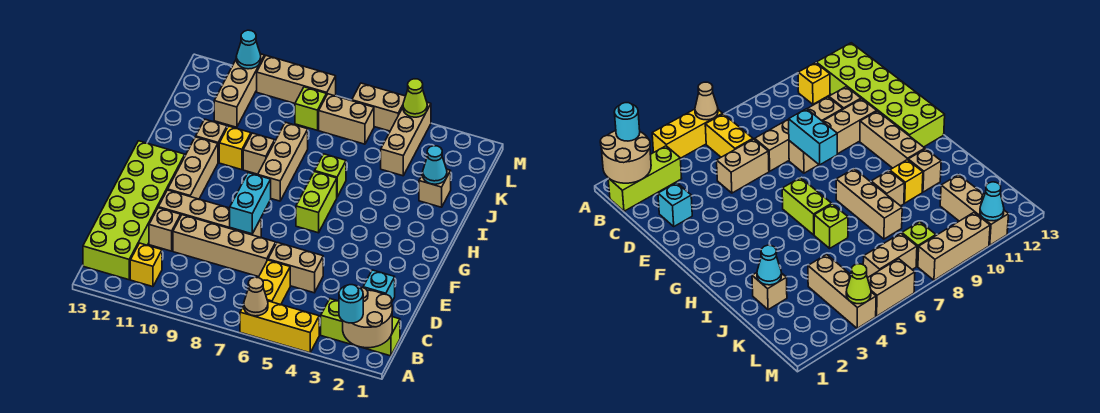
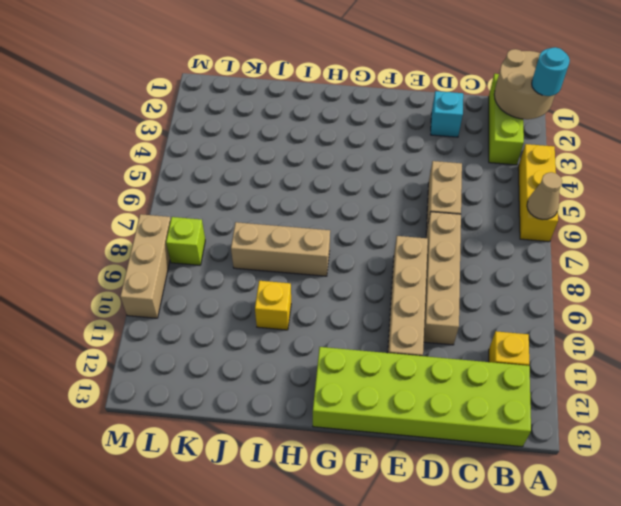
none -> yellow brick B6:C6 level 1
none -> tan brick D11 level 1
none -> tan brick F11:H11 level 1
none -> lime brick G6:H6 level 1

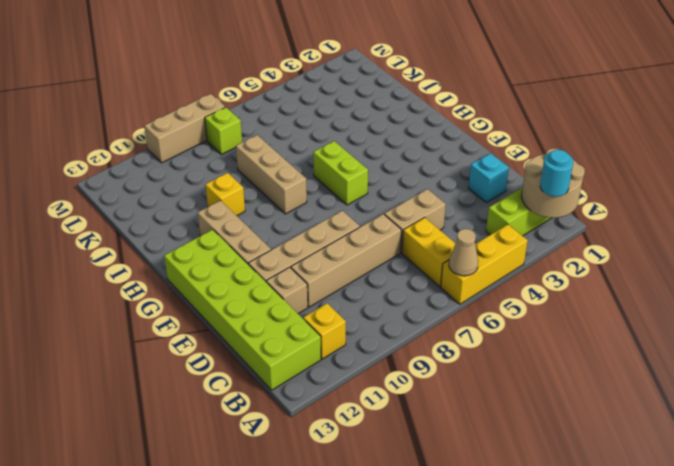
none -> lime brick I6 level 1
none -> tan brick I9 level 1
none -> tan brick I11 level 1
none -> tan brick J2 level 1

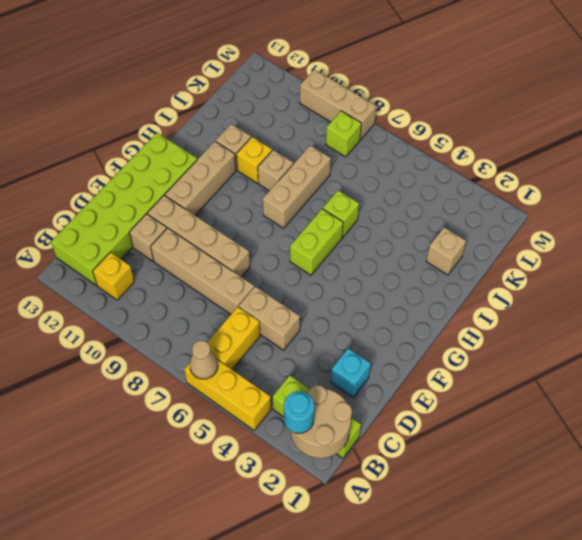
none -> tan brick K4:M4 level 1
none -> tan brick K11:M11 level 1
none -> tan brick L6:L7 level 1
none -> tan brick M5:M6 level 1

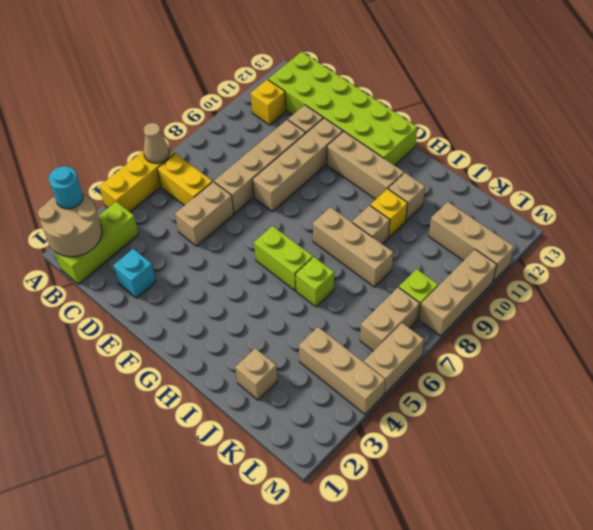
none -> cyan brick E8:F8 level 2
none -> cyan cone J2 level 2
none -> lime cone M4 level 2
none -> cyan cone M11 level 2

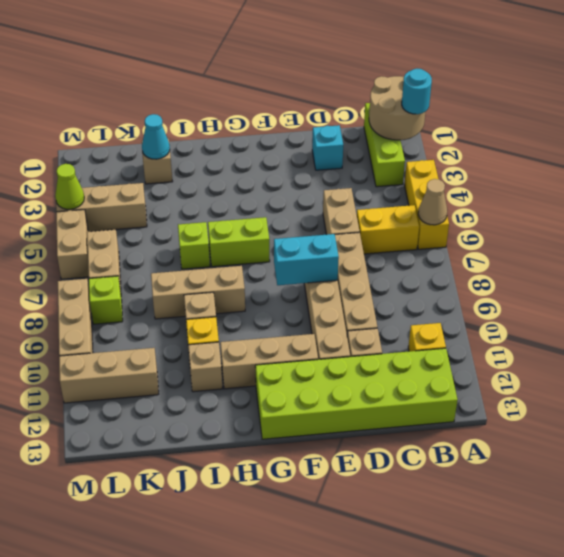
none -> cyan cone M11 level 2

